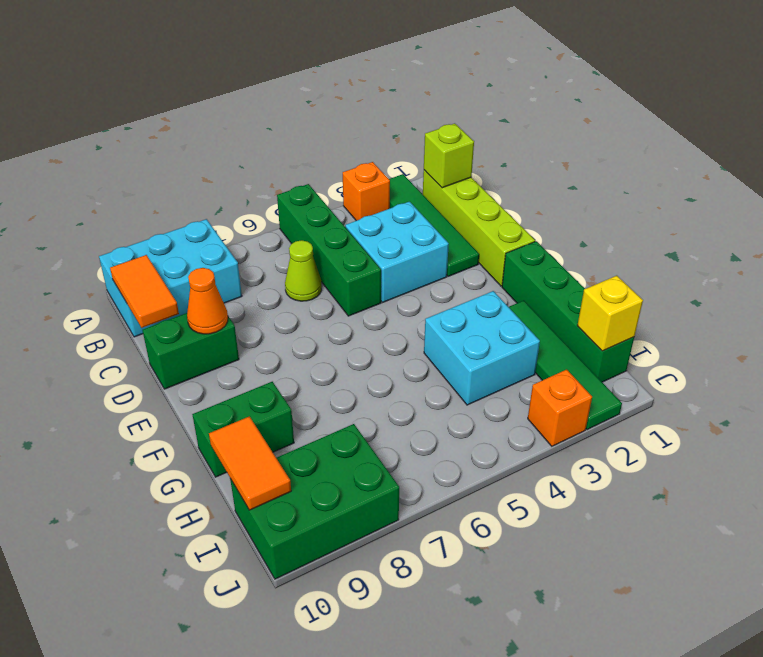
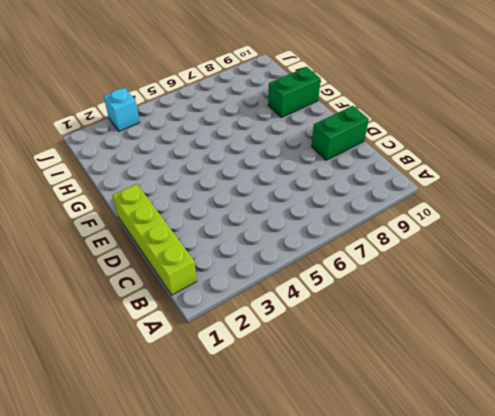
cyan brick J3 level 1 -> orange brick J3 level 1
none -> green tile A2:D2 level 1
none -> orange brick A3 level 1
none -> green brick A5:D5 level 1

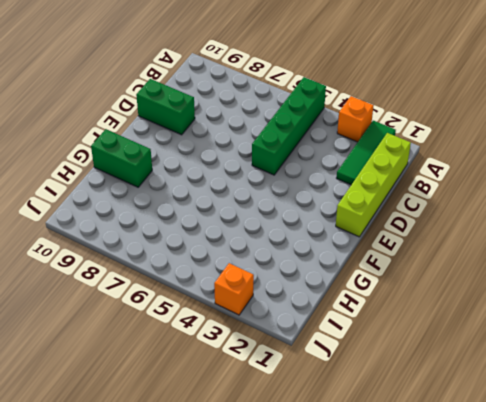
green tile A2:C2 level 1 -> green tile A2:D2 level 1
none -> cyan brick A8:B10 level 1
none -> cyan brick C3:D4 level 1
none -> lime cone C6 level 1

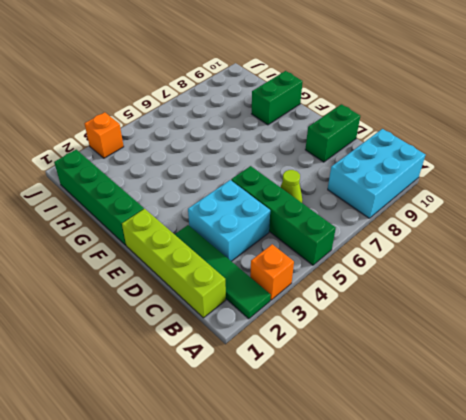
none -> green tile G2:J2 level 1
none -> cyan brick G3:H4 level 1
none -> green brick I8:J10 level 1

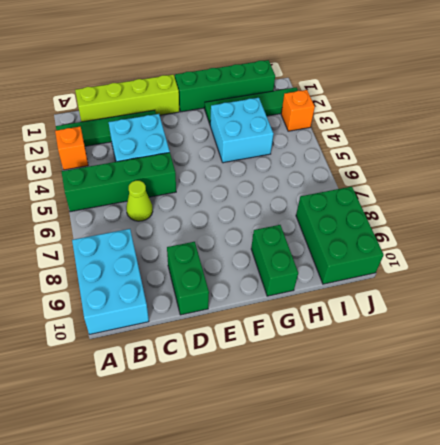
none -> lime brick B1 level 2
none -> orange tile B10:C10 level 2
none -> orange cone D9 level 2

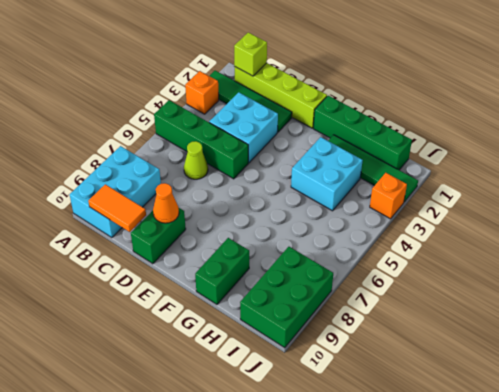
none -> orange tile H10:I10 level 2
none -> yellow brick I1 level 2

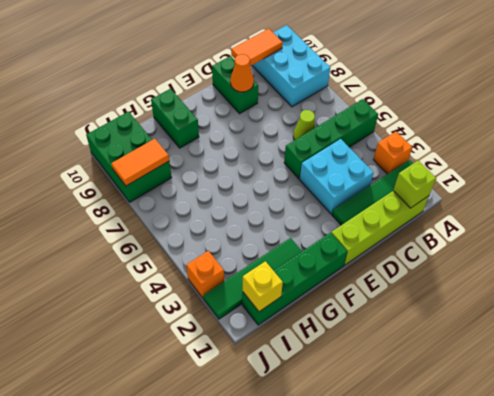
orange tile I8:J8 level 2 -> orange tile H10:I10 level 2
none -> cyan brick G3:H4 level 1

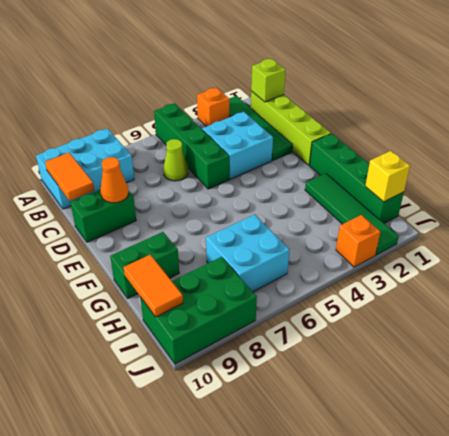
cyan brick H6:I7 level 1 -> cyan brick G3:H4 level 1

